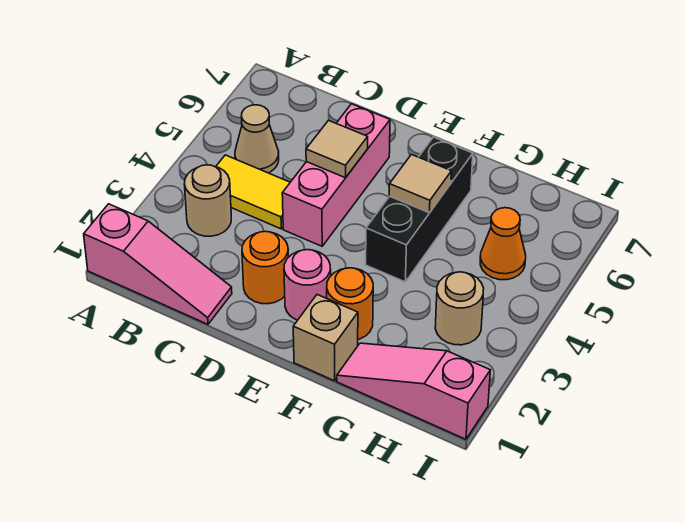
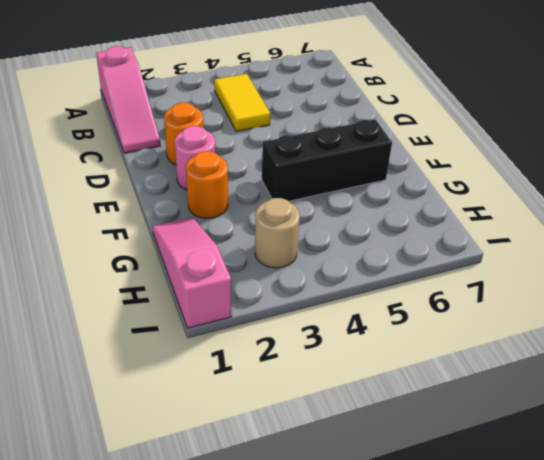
none -> tan round brick B3 level 1
none -> tan cone B5 level 1
none -> pink brick D4:D6 level 1

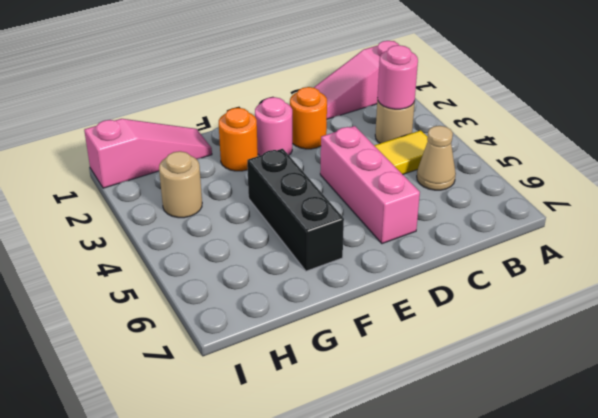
pink round brick B3 level 2 -> none
none -> tan brick F1 level 1
none -> orange cone H5 level 1
none -> tan tile D5 level 2

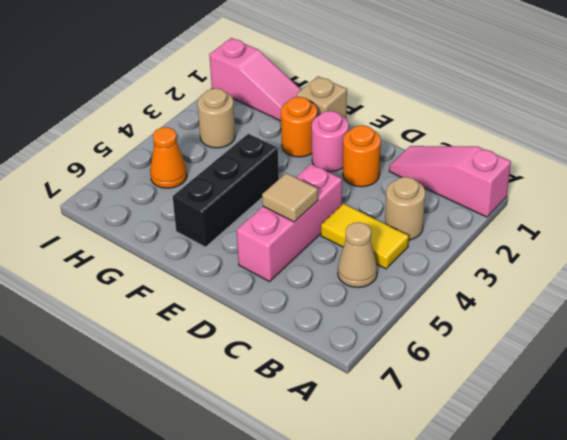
none -> tan tile F5 level 2

